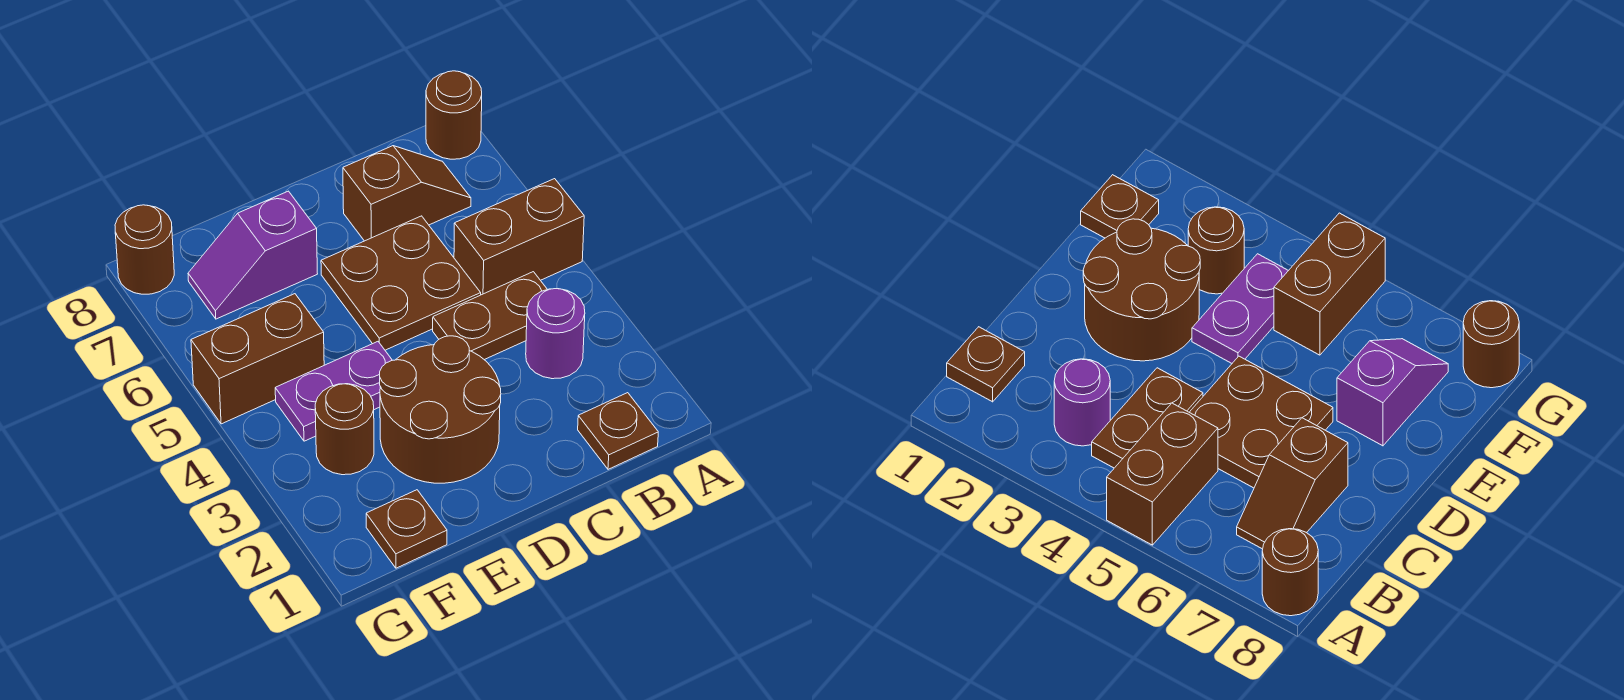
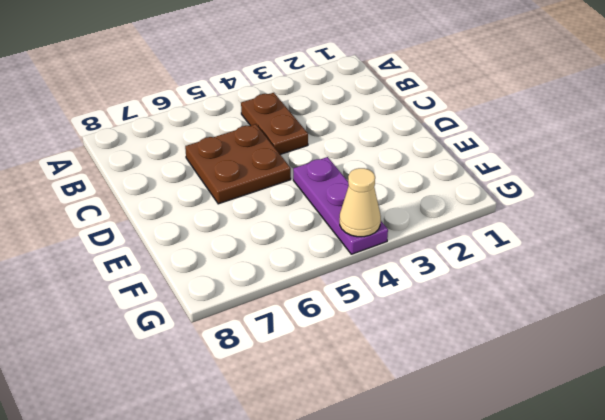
purple plate E4:G4 level 1 -> purple plate E4:F4 level 1
tan cone G4 level 2 -> none
none -> brown brick A5:B5 level 1
none -> brown round brick A8 level 1
none -> brown plate B1 level 1

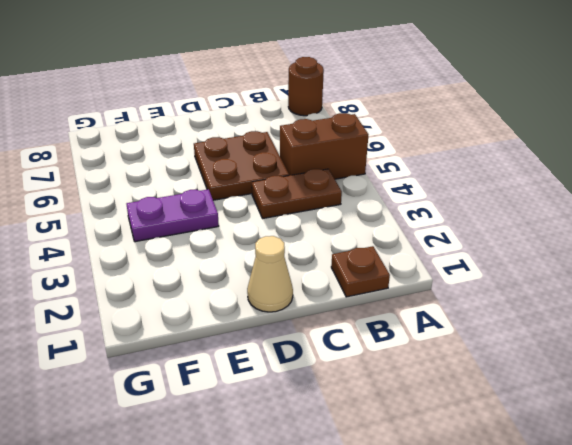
tan cone D1 level 1 -> none
none -> purple round brick B3 level 1
none -> brown slope B7:C7 level 1 top C
none -> brown round brick D2:E3 level 1

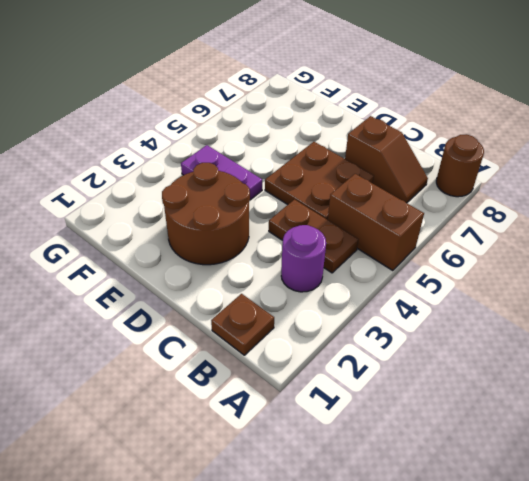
none -> purple slope E7:F7 level 1 top E
none -> brown plate F1 level 1
none -> brown round brick F3 level 1

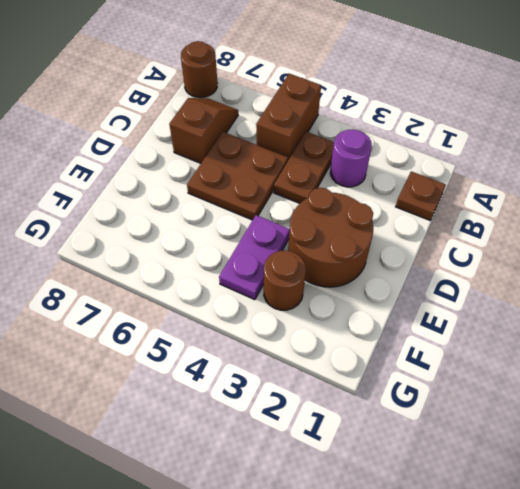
none -> purple slope E7:F7 level 1 top E
none -> brown plate F1 level 1
none -> brown brick F5:G5 level 1

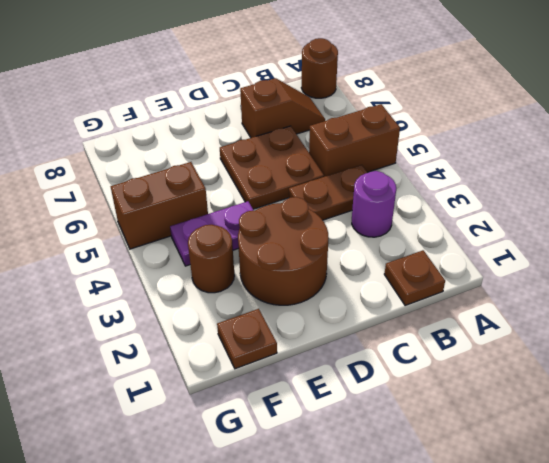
none -> purple slope E7:F7 level 1 top E
none -> brown round brick G8 level 1

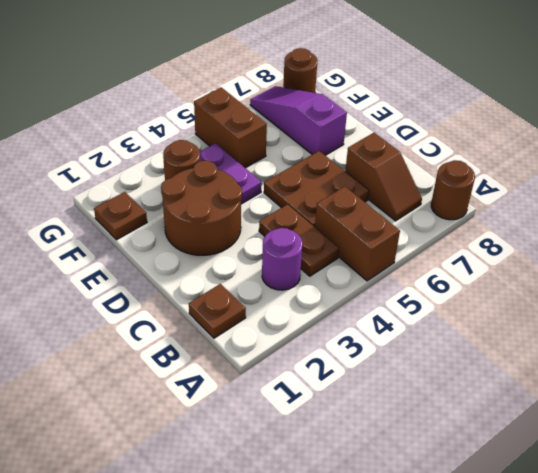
purple slope E7:G7 level 1 top E -> purple slope E7:F7 level 1 top E

